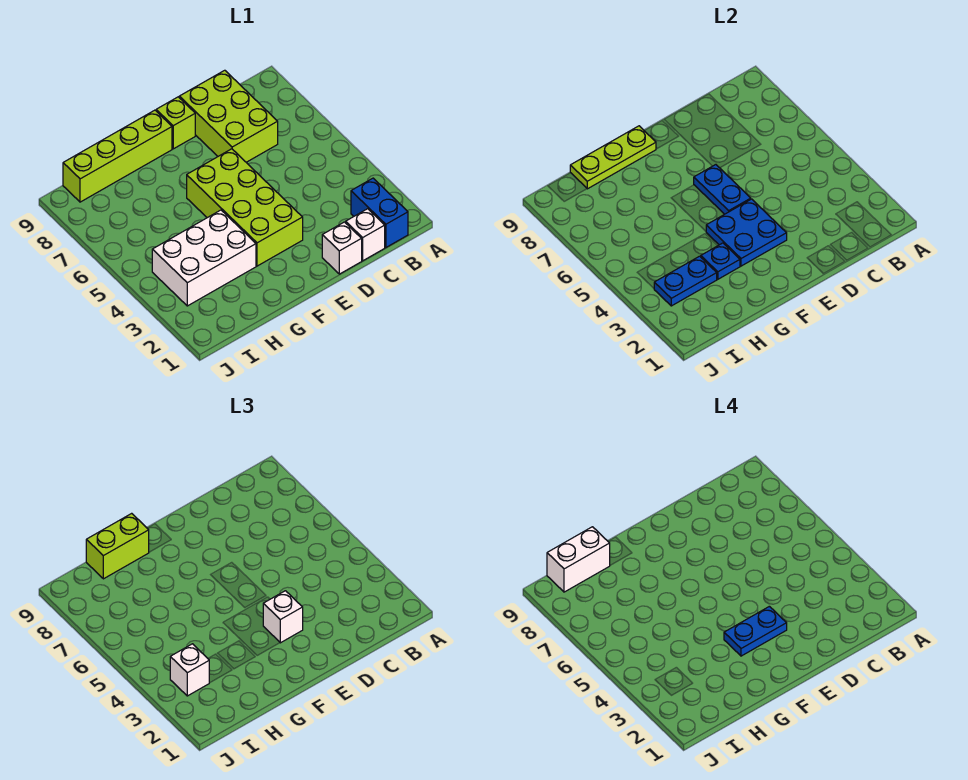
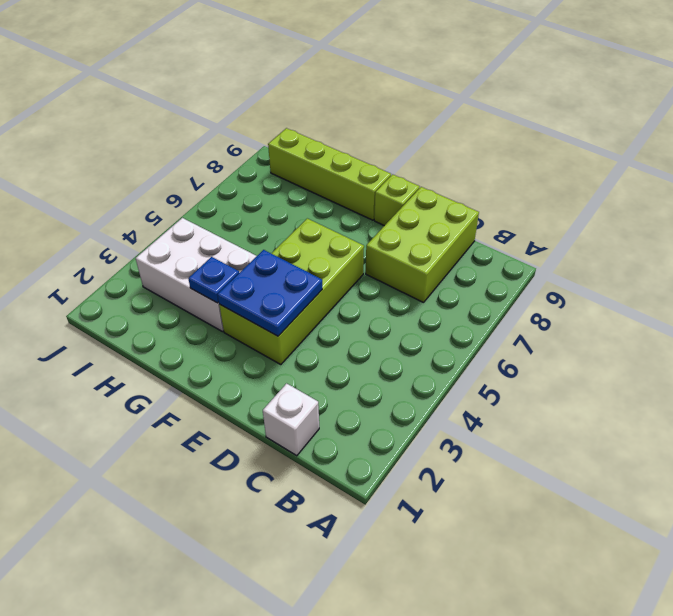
none -> blue brick B1:B2 level 1
none -> white brick D1 level 1
none -> blue plate E5:E6 level 2

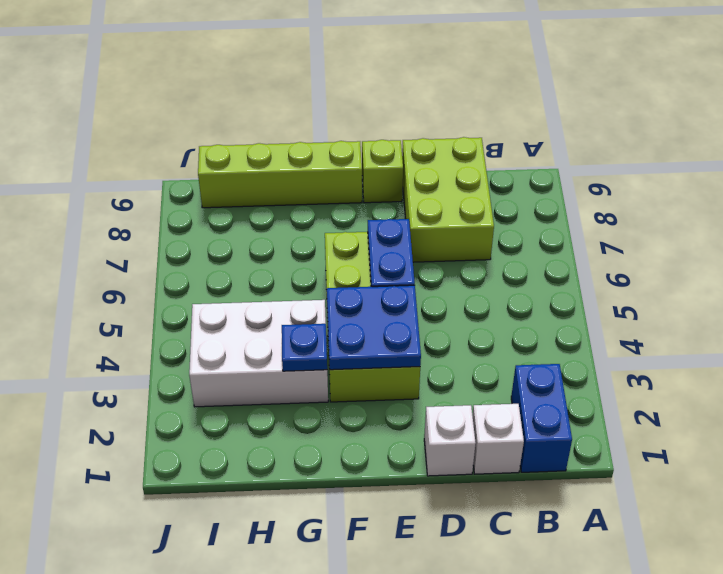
none -> lime plate F9:H9 level 2
none -> blue plate H3:I3 level 2
none -> white brick E3 level 3

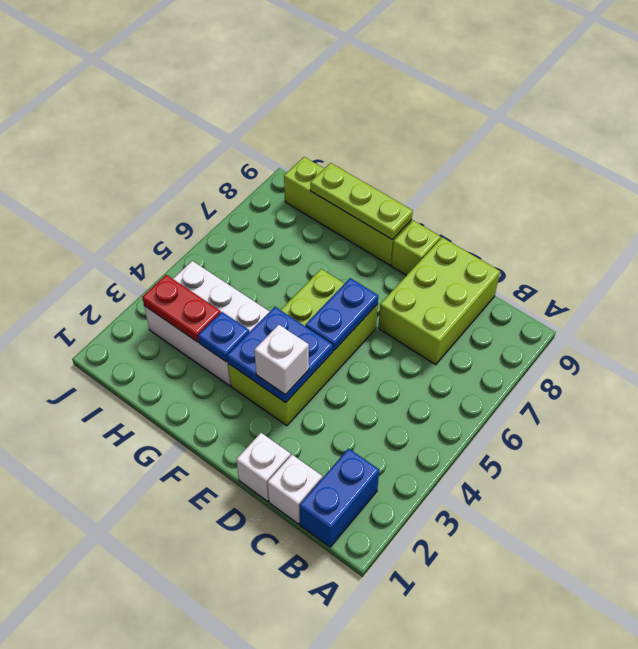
red plate H3:I3 level 2 -> blue plate H3:I3 level 2
none -> lime brick G9:H9 level 3
none -> white brick I3 level 3
none -> blue plate E3:F3 level 4

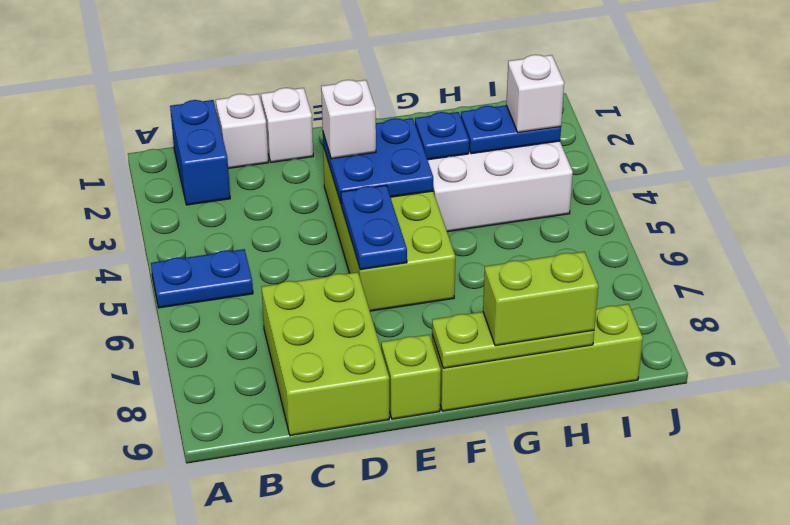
blue plate A5:B5 level 1 -> blue plate E3:F3 level 4
none -> white brick H9:I9 level 4

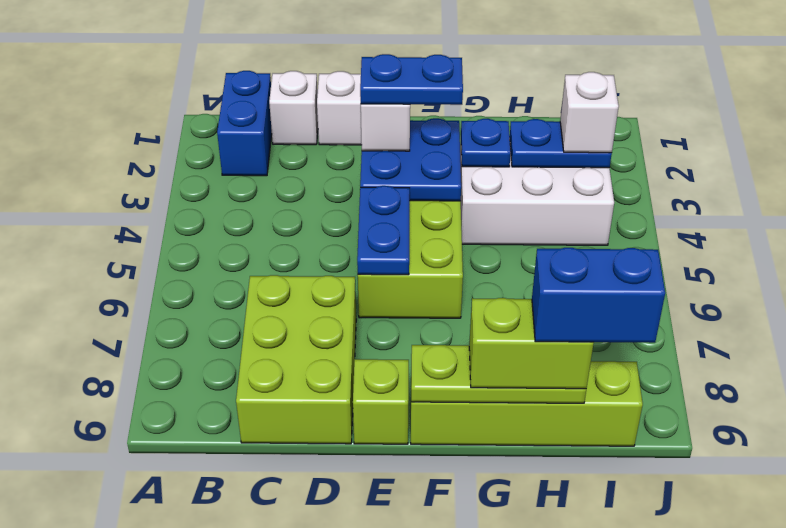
blue brick H9:I9 level 4 -> white brick H9:I9 level 4

